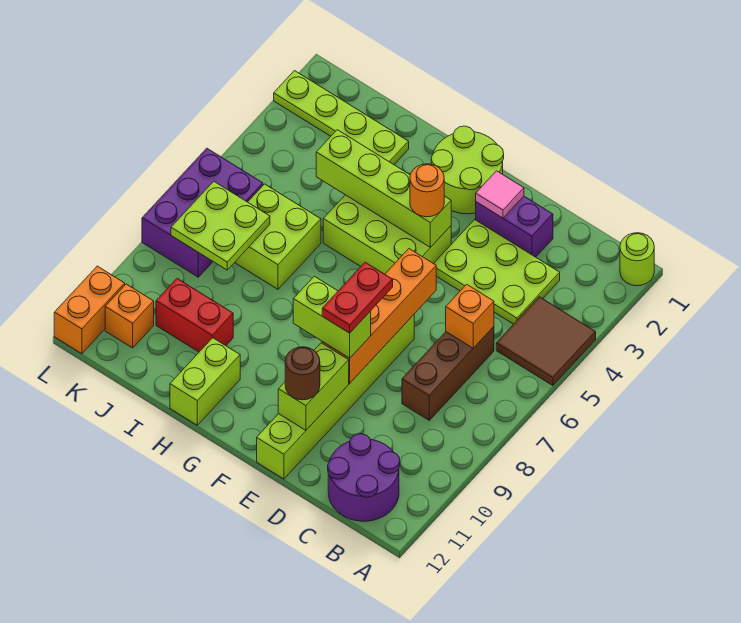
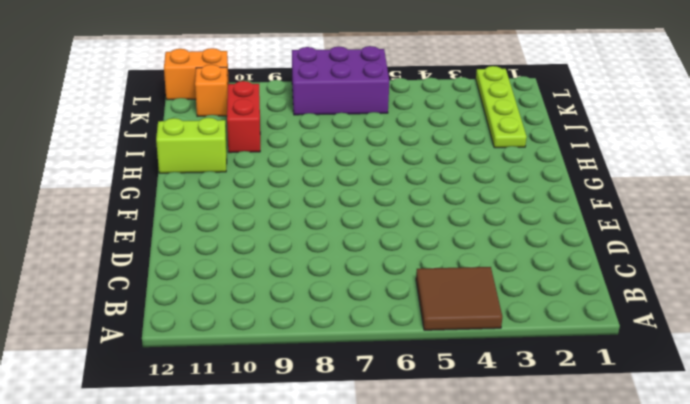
none -> lime round brick A1 level 1
none -> purple round brick B11:C12 level 1
none -> lime plate C3:E4 level 1

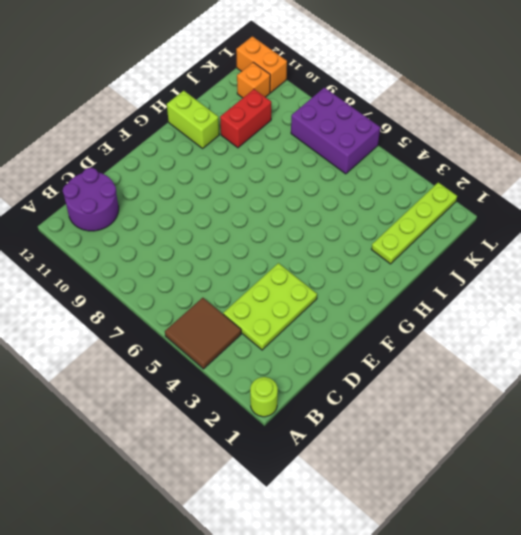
none -> brown brick C6:C8 level 1
none -> purple brick D2:E2 level 1
none -> lime brick E7:E12 level 1

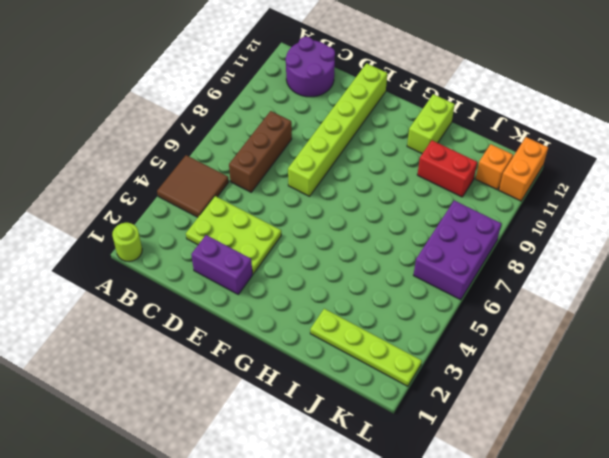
none -> lime round brick F1:G2 level 1
none -> lime brick F4:H5 level 1
none -> lime brick I6:J7 level 1

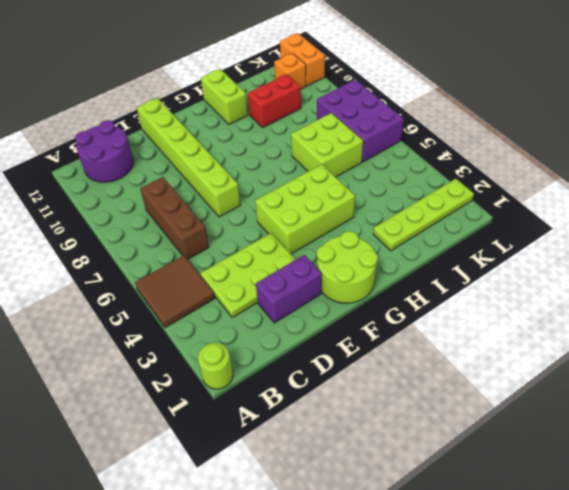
none -> orange brick C6 level 2
none -> pink tile E2 level 2
none -> orange brick E6:E9 level 2

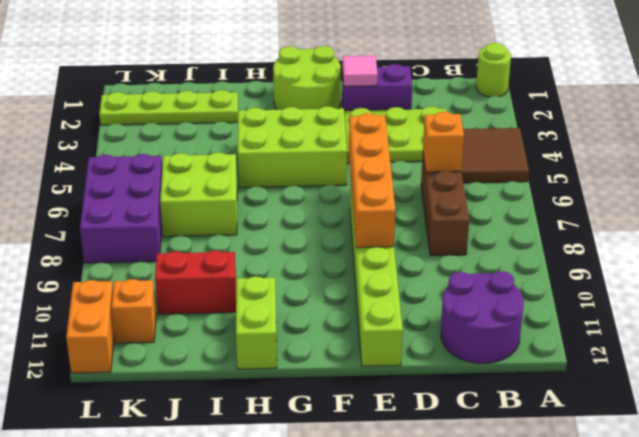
none -> lime brick E10:E11 level 2
none -> lime brick F4:I4 level 2
none -> lime plate J7:K8 level 2

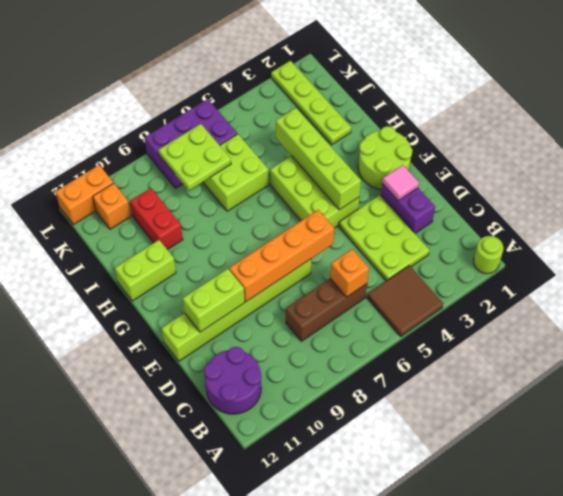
none -> lime brick E9:F9 level 3
none -> brown round brick E11 level 3
none -> orange round brick F4 level 3

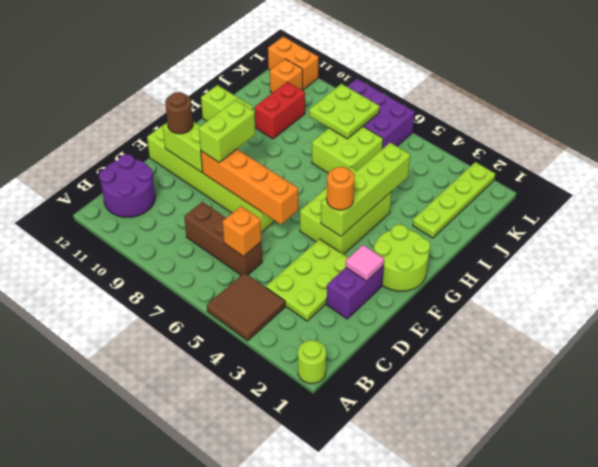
none -> red plate E8:E9 level 4

